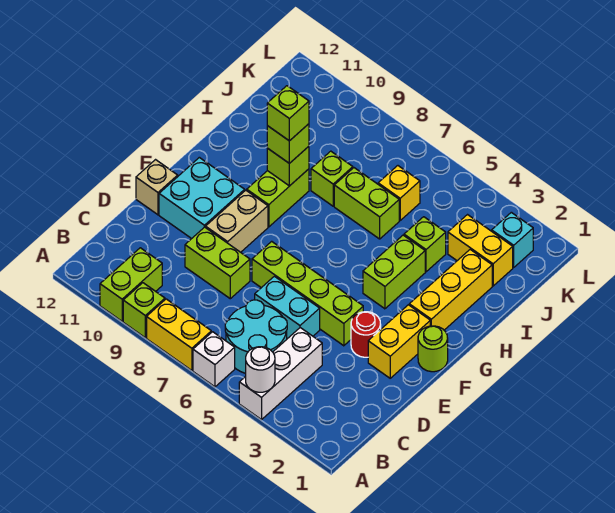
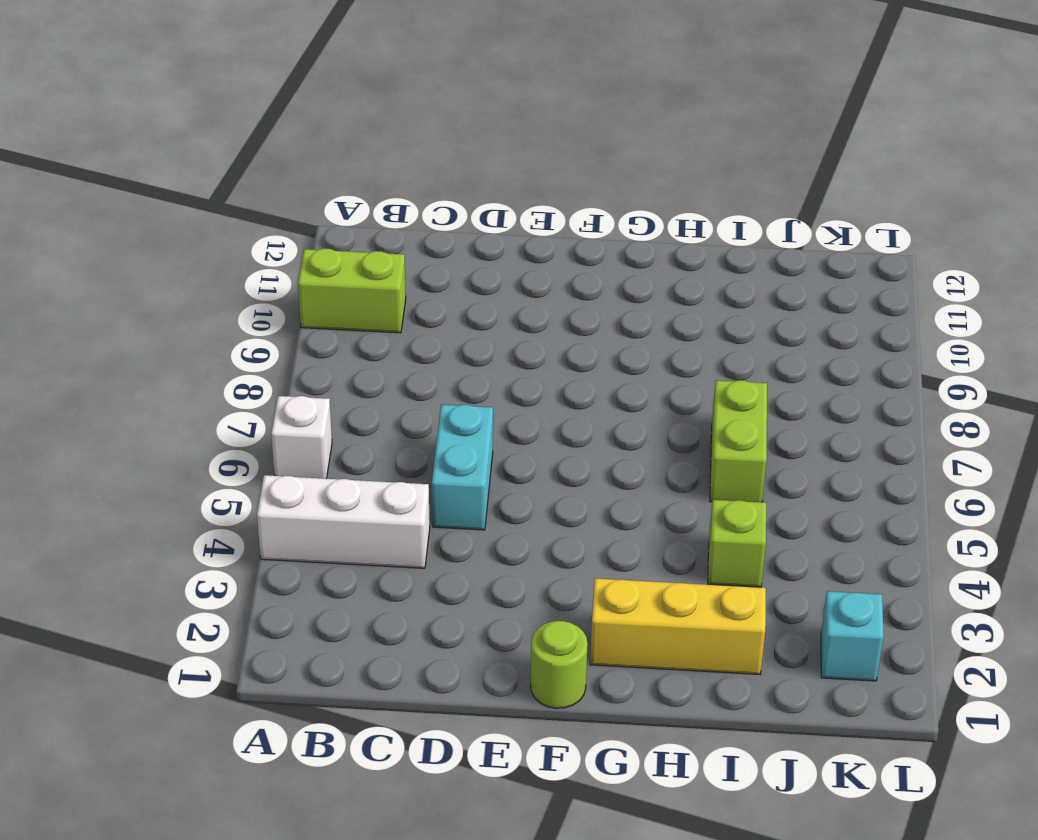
none -> yellow brick A7:A8 level 1
none -> lime brick A9 level 1
none -> cyan round brick B5:C6 level 1

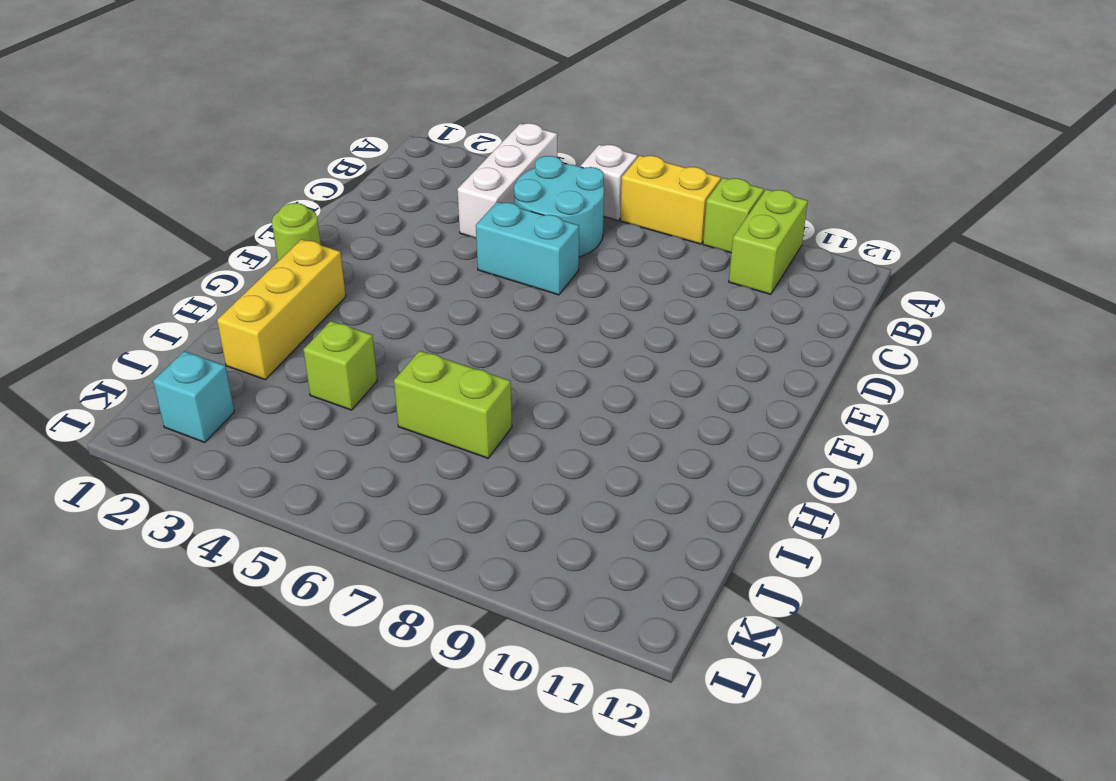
none -> lime brick D8:D9 level 1
none -> yellow brick E2:F2 level 1
none -> red round brick E3 level 1

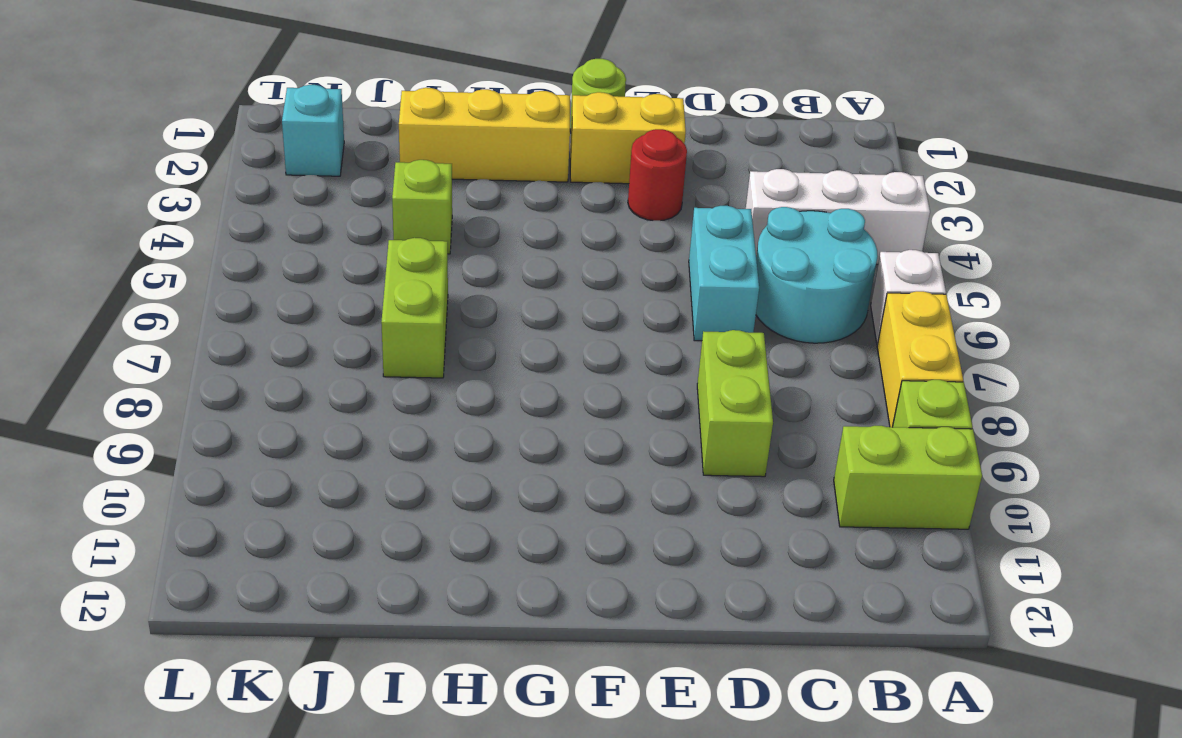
none -> lime brick E4:E7 level 1
none -> tan brick E9:F9 level 1
none -> cyan brick E10:F11 level 1

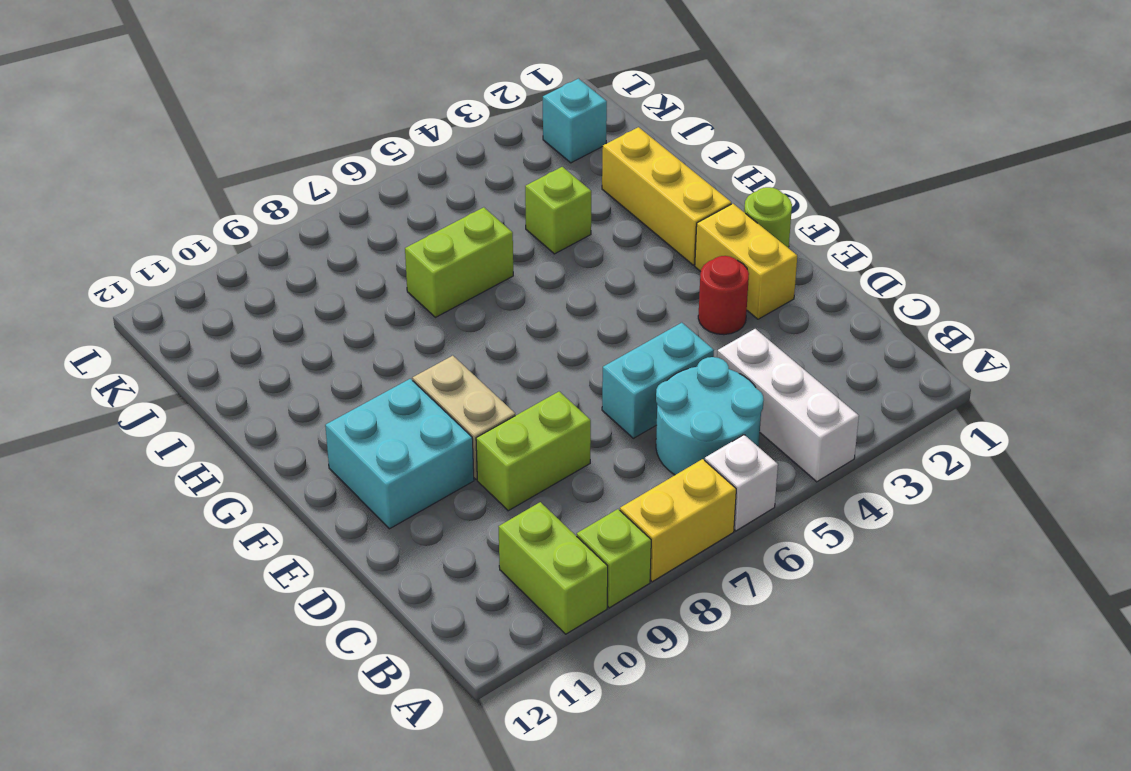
none -> lime brick E4:E7 level 1
none -> tan brick E12 level 1
none -> lime brick G4:H4 level 1

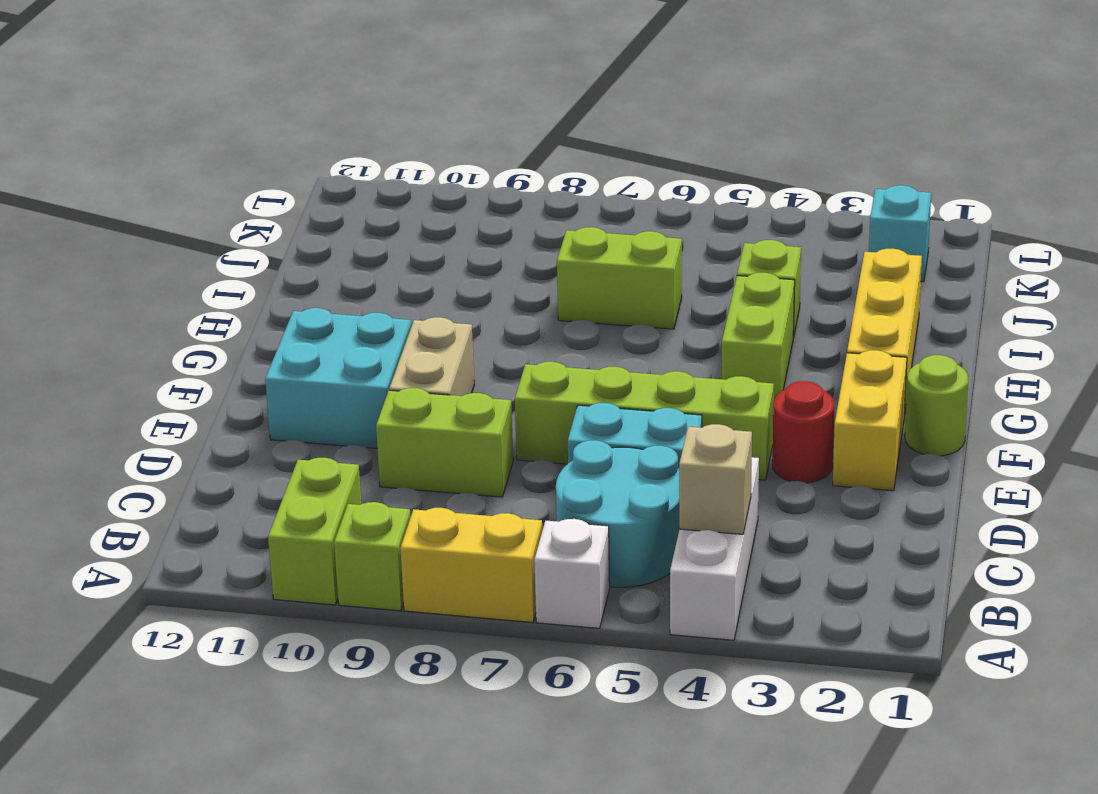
tan brick B4 level 2 -> tan brick E12 level 1
none -> lime brick G9:H9 level 1
none -> lime brick I8 level 1
none -> yellow brick J2:J3 level 1

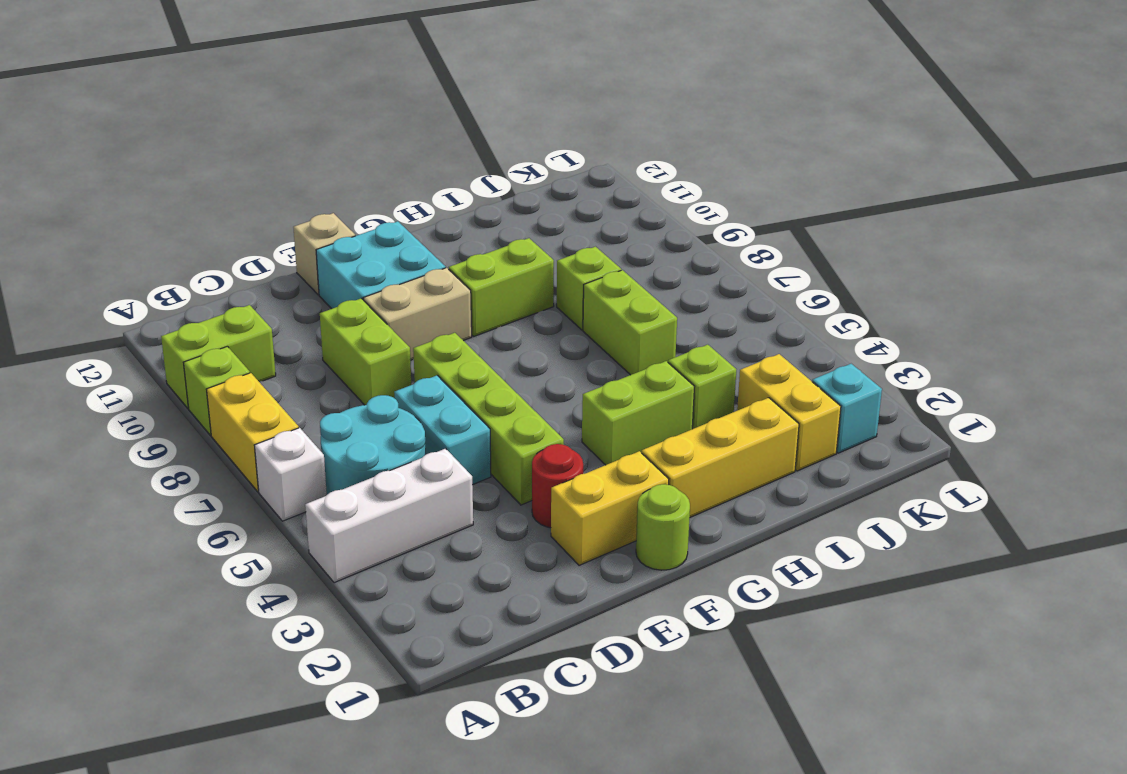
none -> yellow brick J6 level 1
none -> white round brick A4 level 2
none -> lime brick H9 level 2

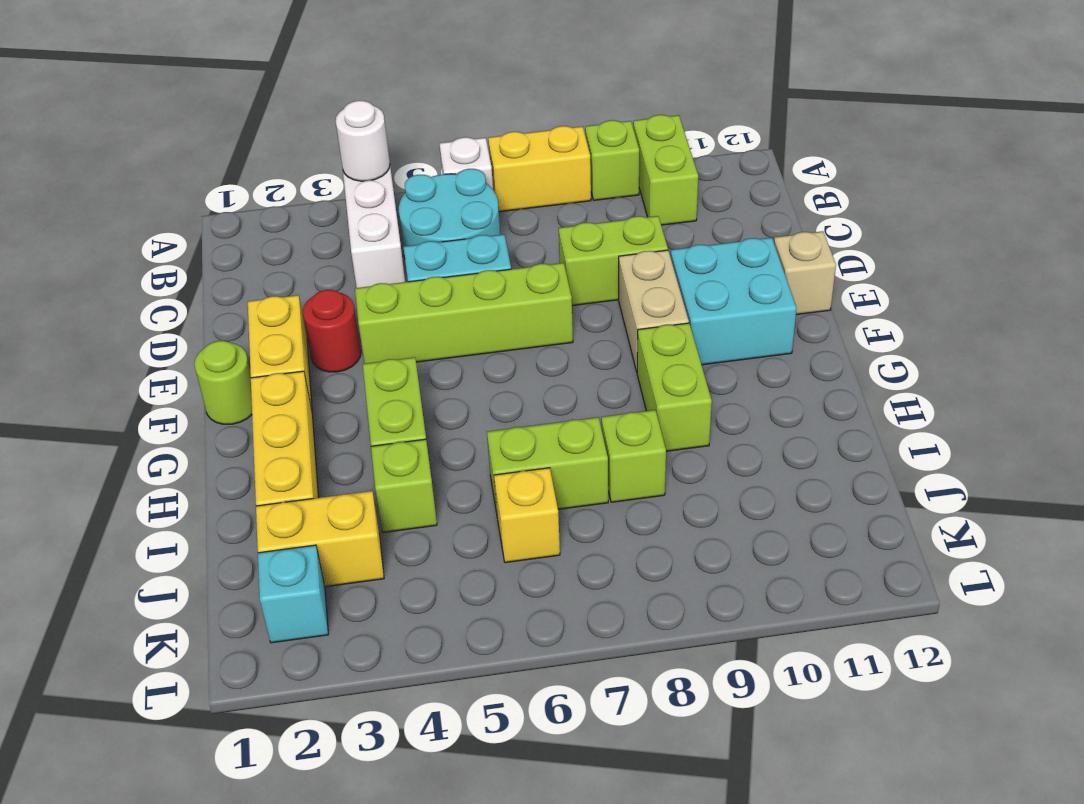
none -> lime brick H9 level 2
none -> lime brick H9 level 3
none -> lime brick H9 level 4

